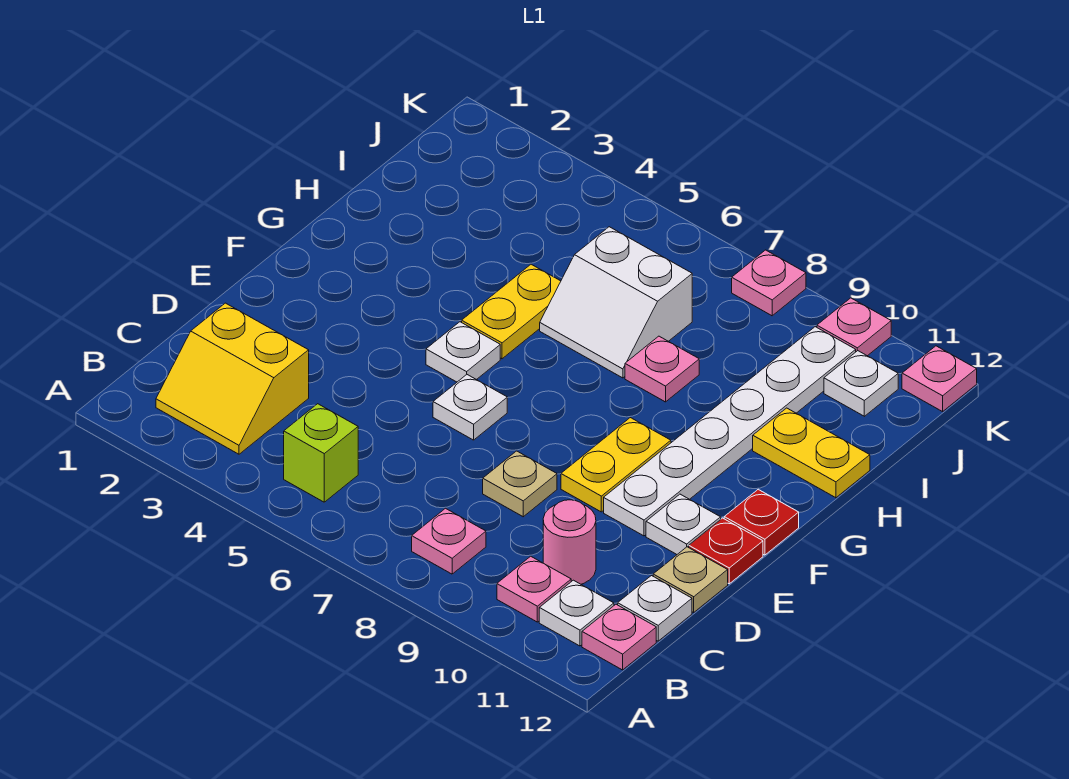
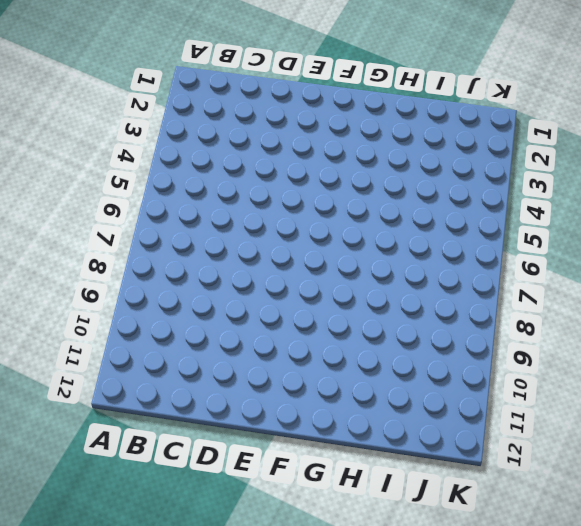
none -> yellow slope B2:C3 level 1 top C
none -> lime brick B5 level 1
none -> pink plate B8 level 1

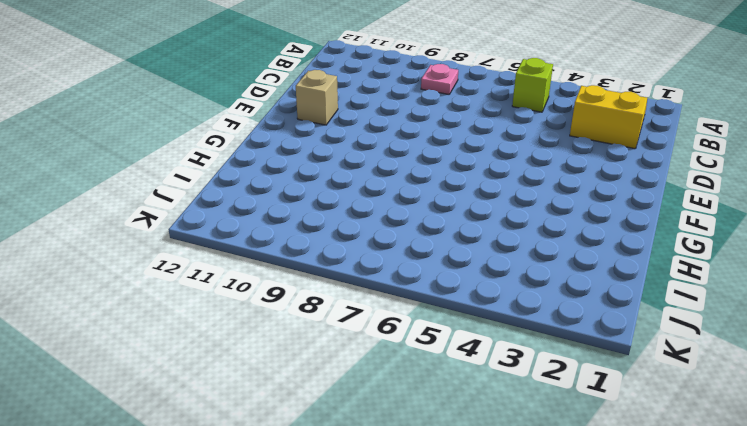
tan brick E11 level 1 -> white plate E11 level 1
none -> pink plate B10 level 1
none -> white plate B11 level 1
none -> pink plate B12 level 1

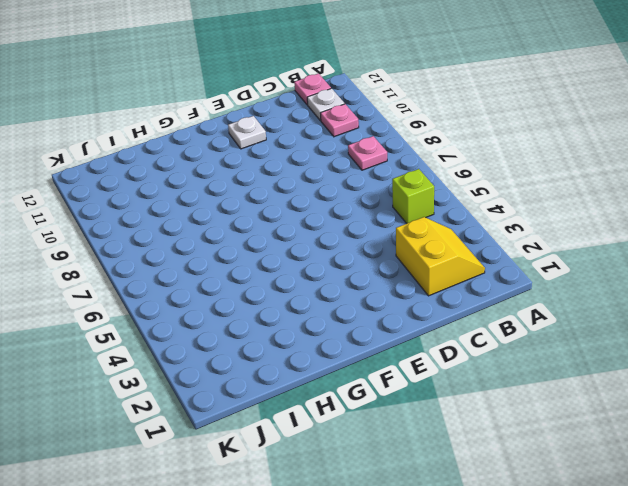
none -> pink round brick C10 level 1
none -> white plate C12 level 1
none -> tan plate D8 level 1

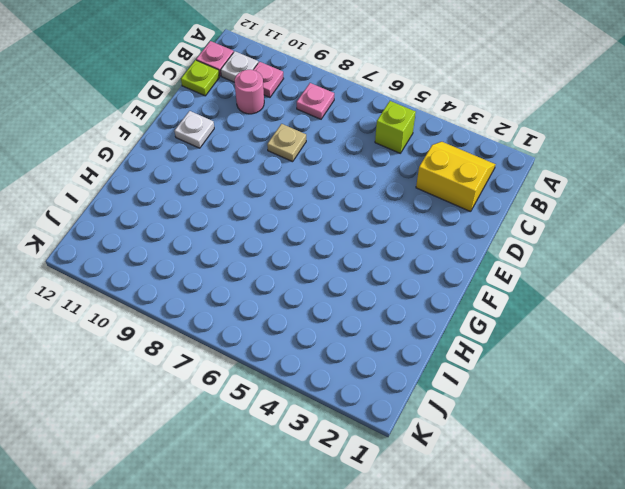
lime plate C12 level 1 -> white plate C12 level 1
none -> tan plate D12 level 1
none -> white plate E6 level 1
none -> yellow plate E9:F9 level 1

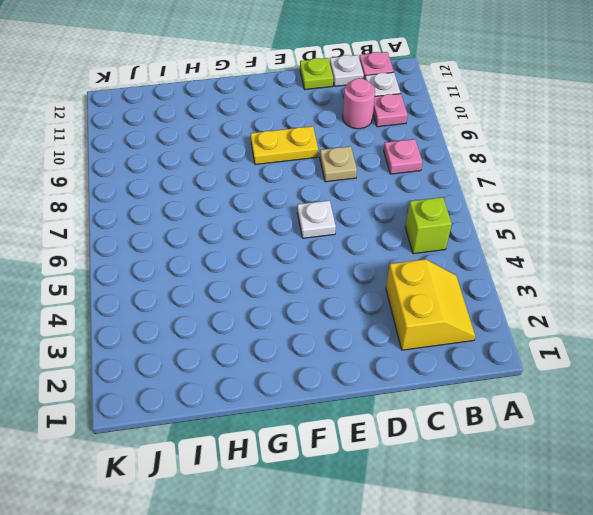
lime plate D12 level 1 -> tan plate D12 level 1
none -> white plate E10:J10 level 1
none -> white plate E11 level 1
none -> red plate E12 level 1

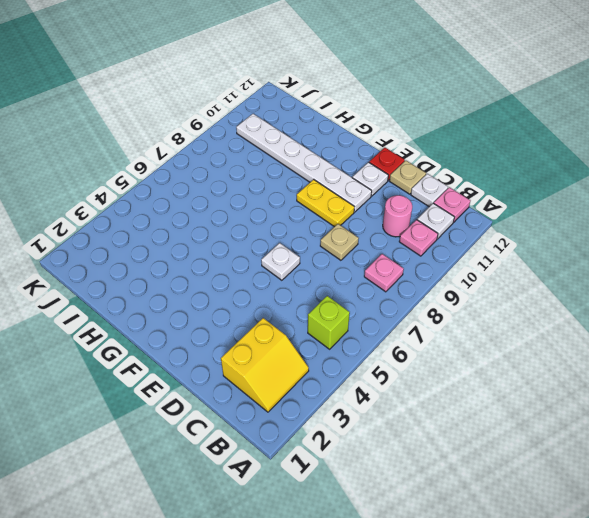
none -> white plate F5 level 1
none -> red plate F12 level 1
none -> yellow plate G5:H5 level 1

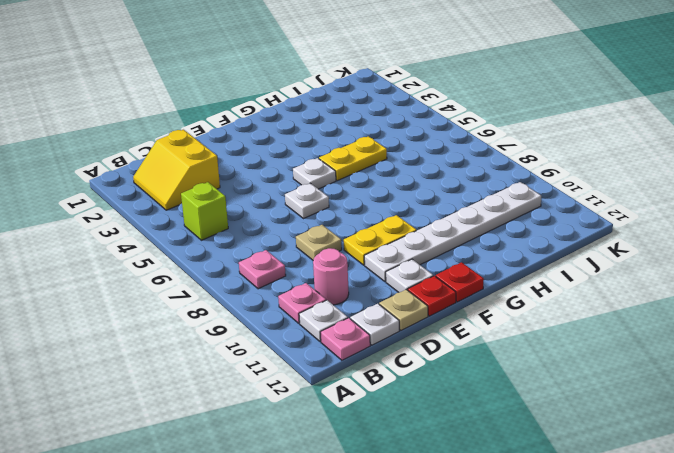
none -> white slope H6:I7 level 1 top I
none -> pink plate H8 level 1
none -> yellow plate H11:H12 level 1

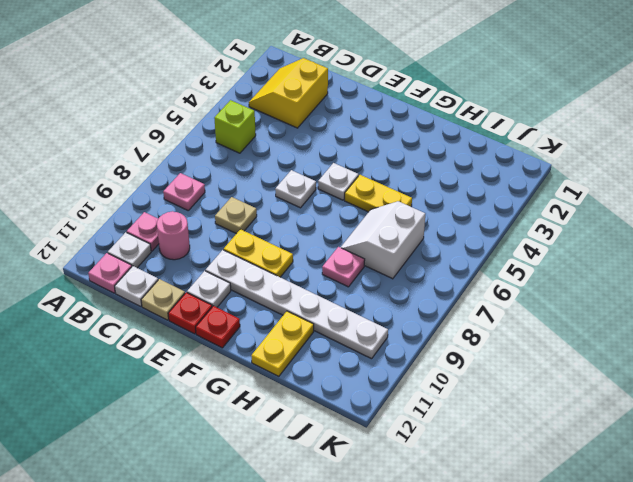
none -> white plate J11 level 1
none -> pink plate K8 level 1
none -> pink plate K10 level 1

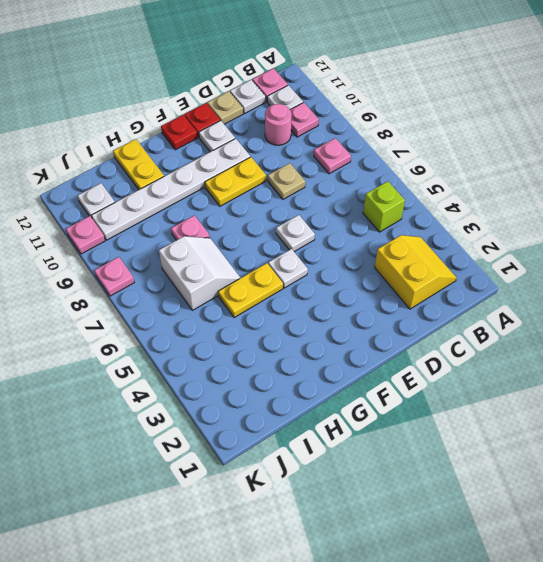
none -> pink plate K12 level 1

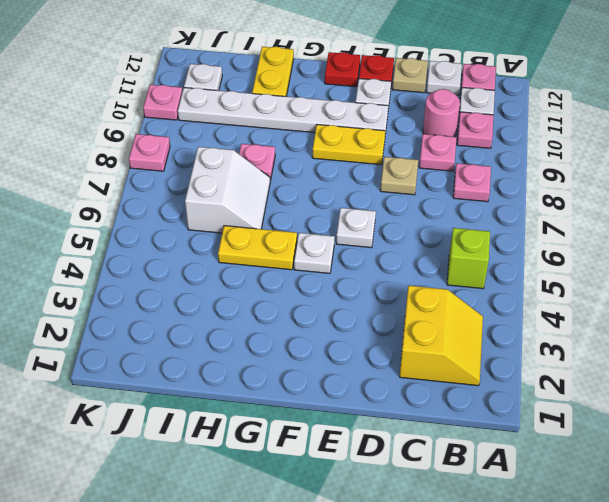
pink plate C9 level 1 -> pink plate K12 level 1

